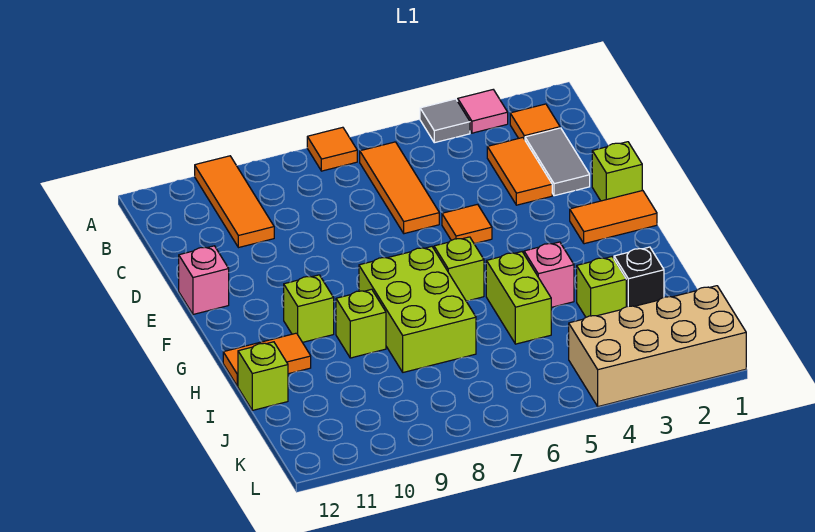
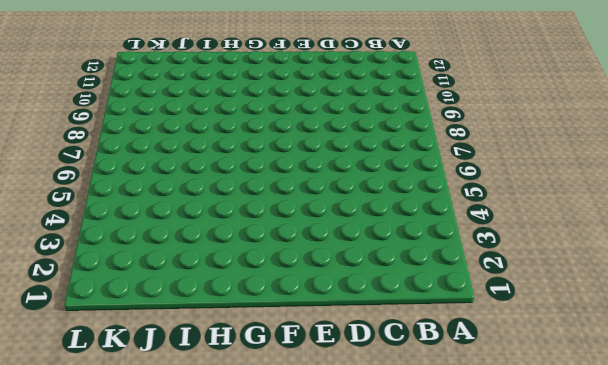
none -> pink tile A3 level 1
none -> grey tile A4 level 1
none -> orange tile A7 level 1

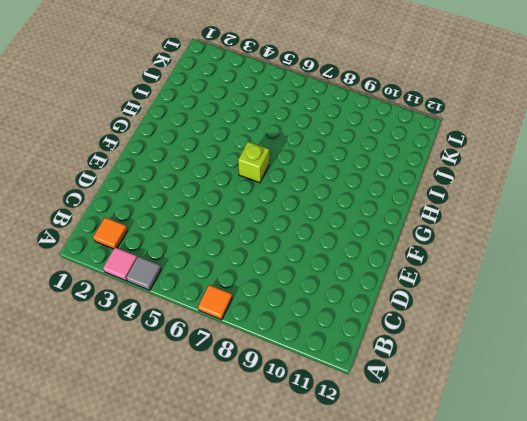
none -> orange tile A10:C10 level 1
none -> orange tile B6:D6 level 1
none -> grey tile C2:D2 level 1

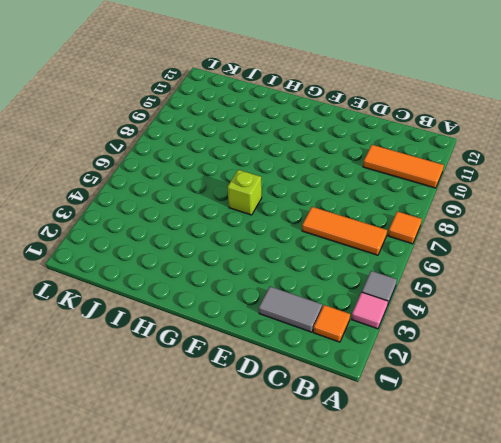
none -> orange tile C3:D3 level 1
none -> lime brick E1 level 1
none -> orange tile E5 level 1

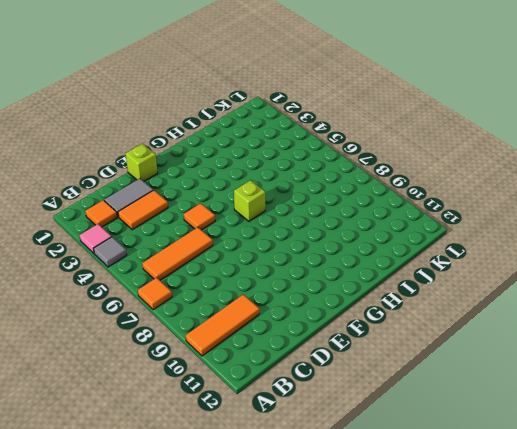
none -> pink brick E12 level 1
none -> orange tile F1:F2 level 1
none -> lime brick G7:I8 level 1

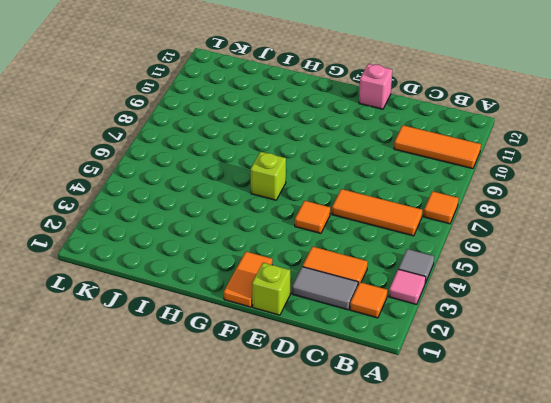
none -> lime brick G7:I8 level 1
none -> lime brick G10 level 1
none -> pink brick H4 level 1

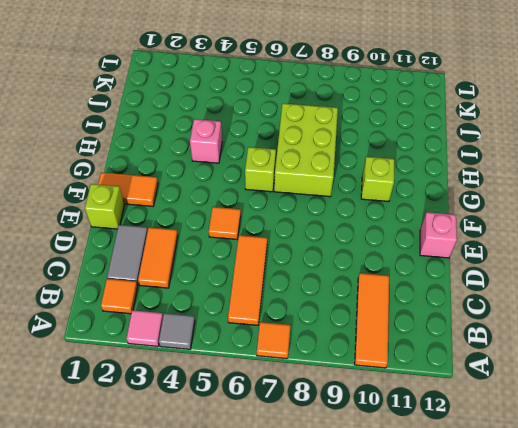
none -> lime brick H5:I5 level 1
none -> lime brick H9 level 1
none -> orange tile H11:H12 level 1

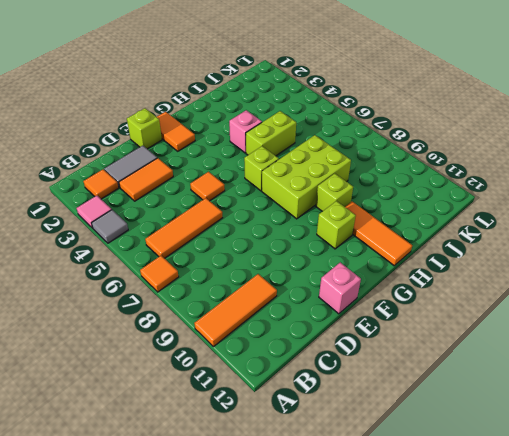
orange tile H10:H12 level 1 -> orange tile H11:H12 level 1
none -> black brick I2 level 1
none -> lime brick I3 level 1
none -> lime brick I12 level 1

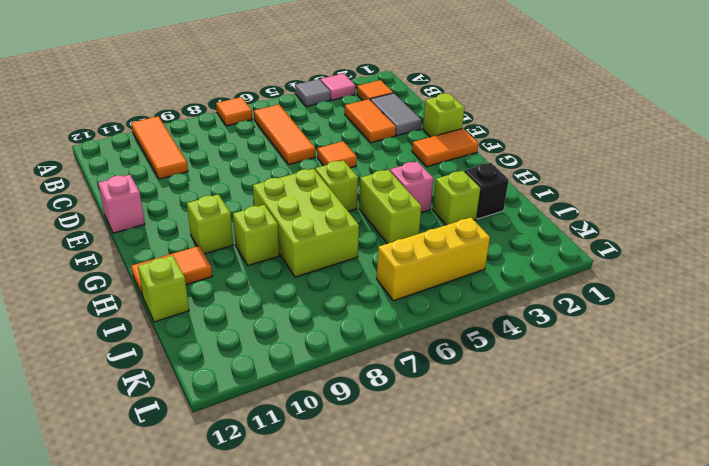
yellow brick K4:K6 level 1 -> tan brick K1:L4 level 1

